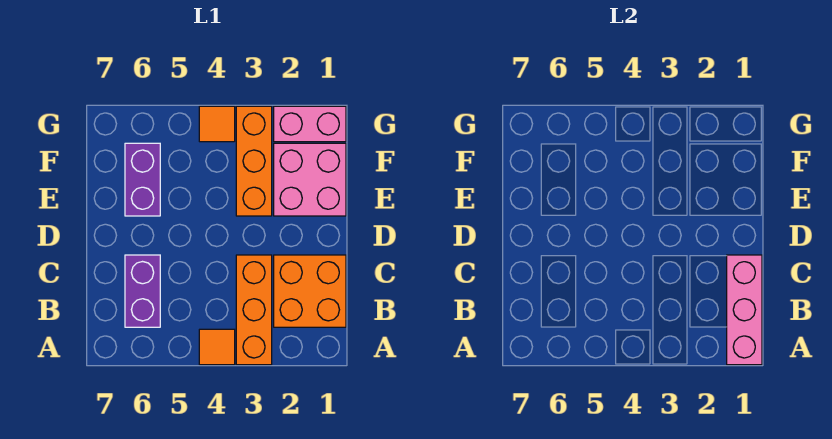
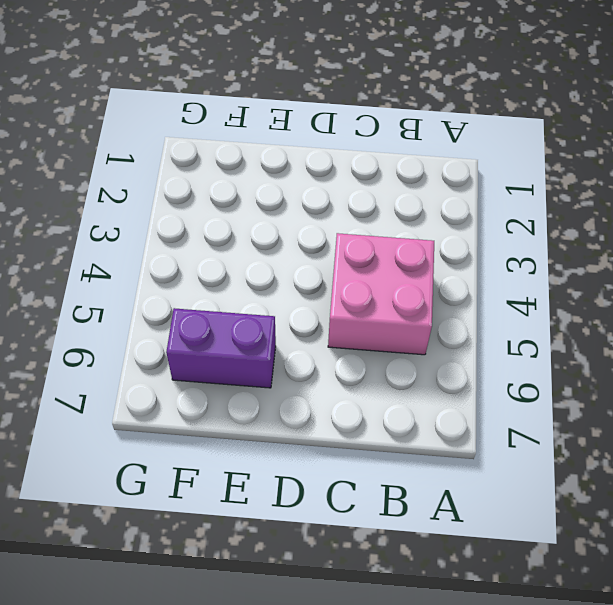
pink brick B4:C5 level 1 -> pink brick E1:F2 level 1
none -> orange brick A3:C3 level 1
none -> orange tile A4 level 1

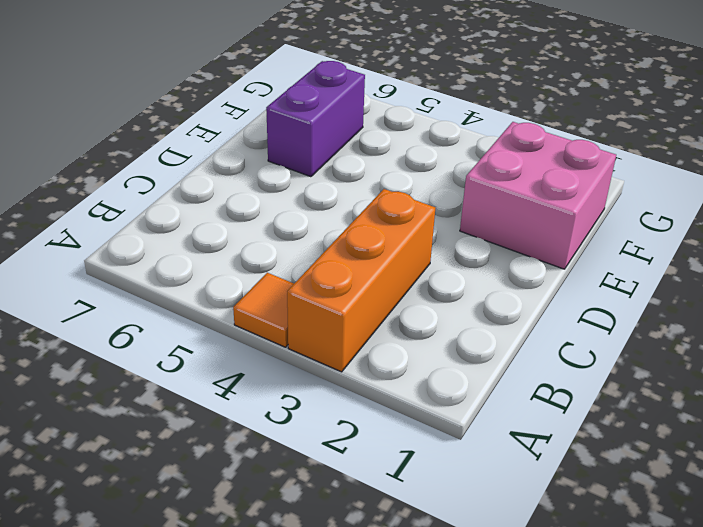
none -> orange brick B1:C2 level 1
none -> purple brick B6:C6 level 1

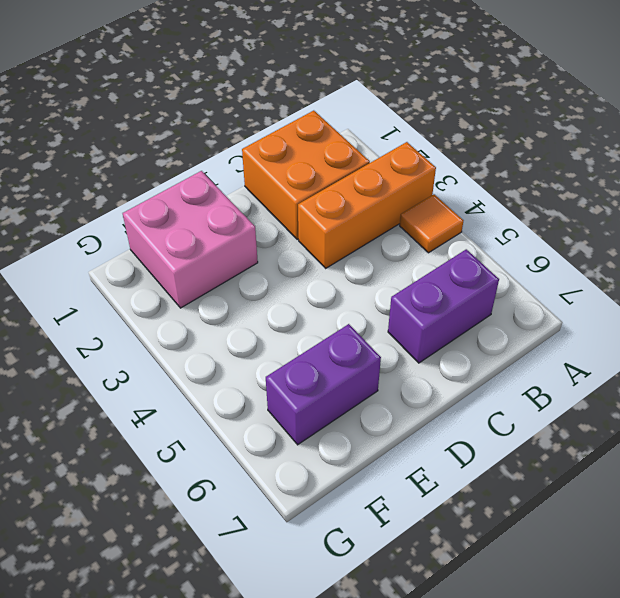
none -> orange brick E3:G3 level 1
none -> pink brick G1:G2 level 1

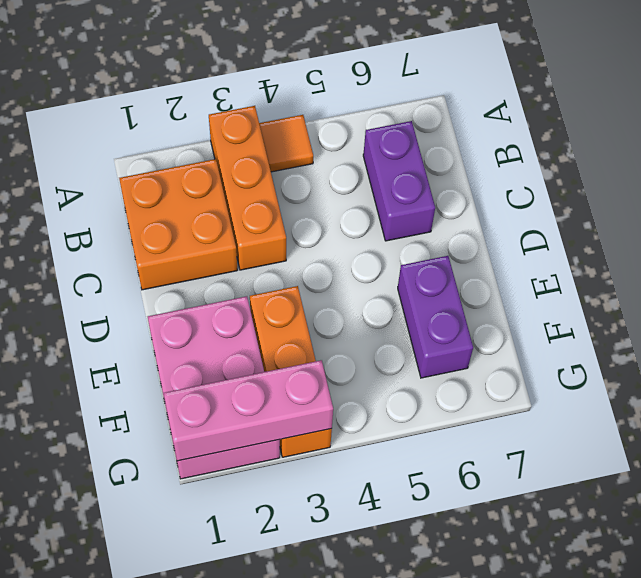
pink brick G1:G3 level 2 -> pink brick A1:C1 level 2
none -> orange tile G4 level 1

